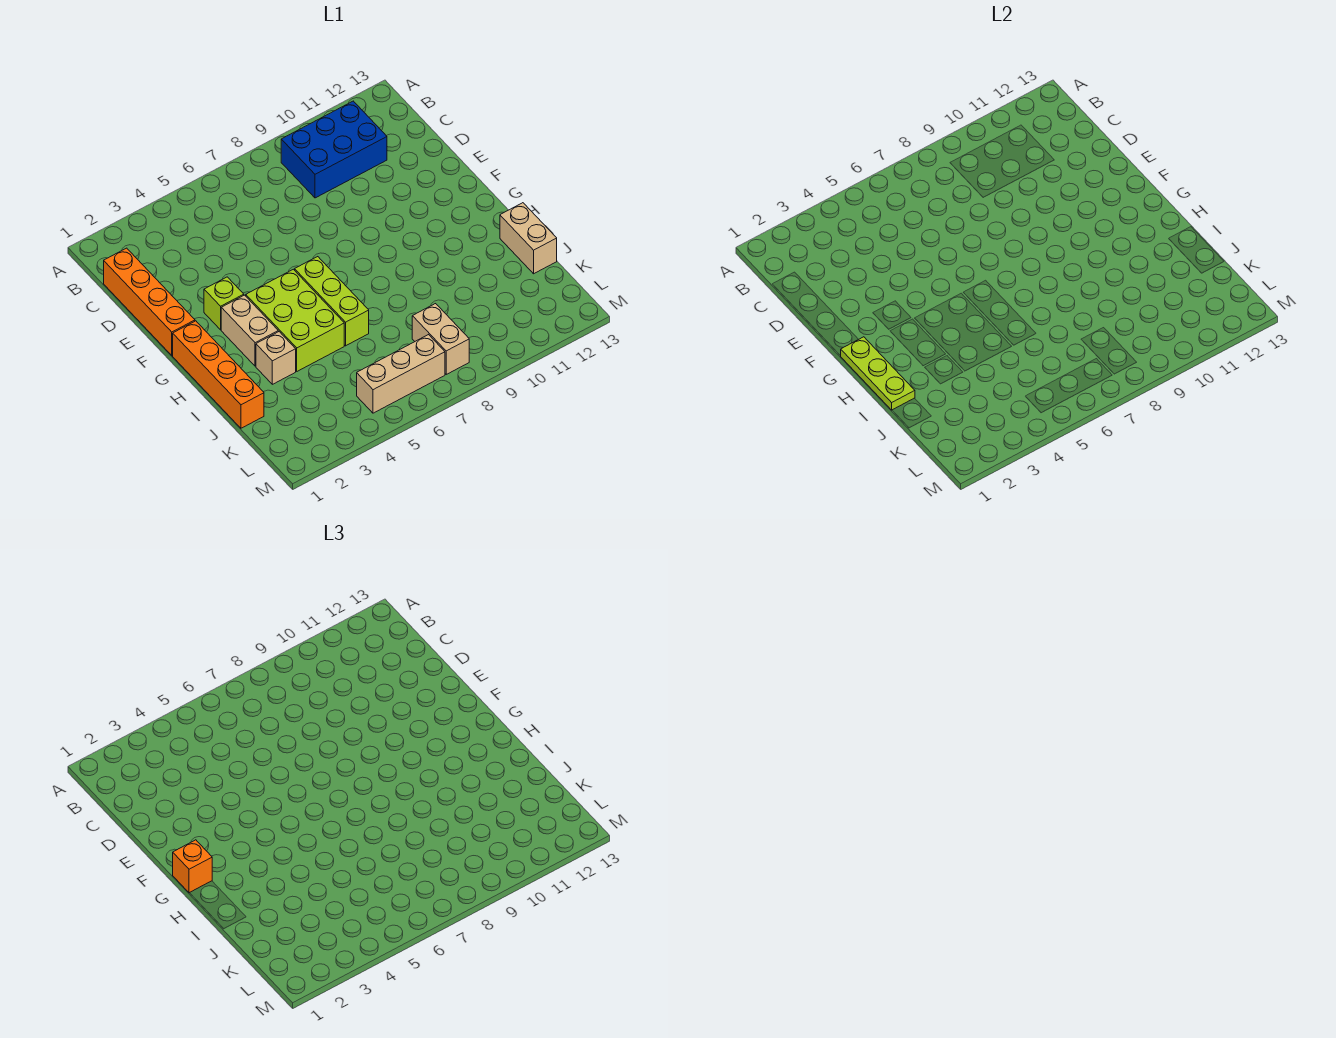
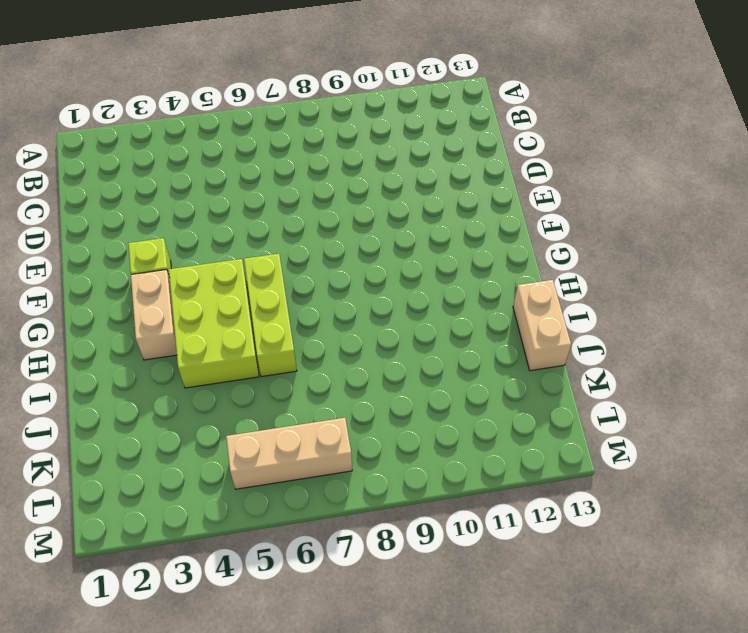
none -> blue brick B9:C11 level 1
none -> orange brick C1:F1 level 1
none -> orange brick G1:J1 level 1

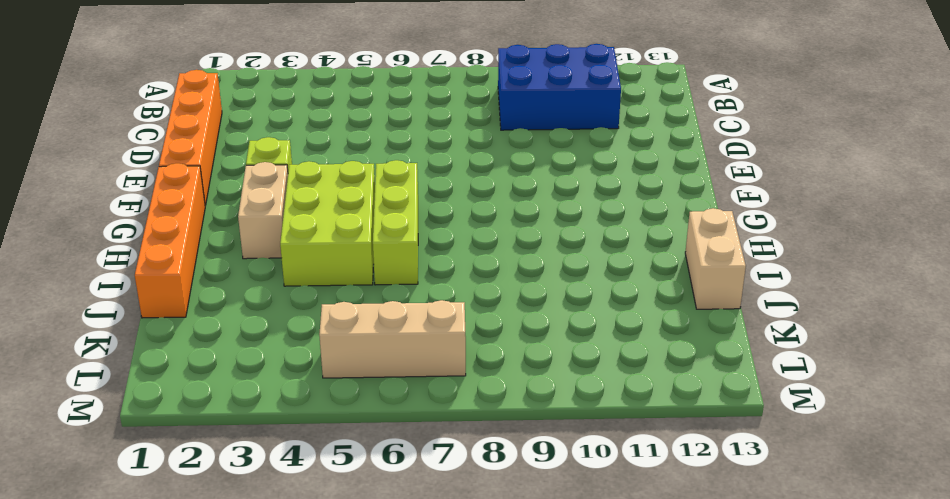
none -> tan brick I3 level 1
none -> tan brick K8:L8 level 1
none -> lime plate G1:I1 level 2

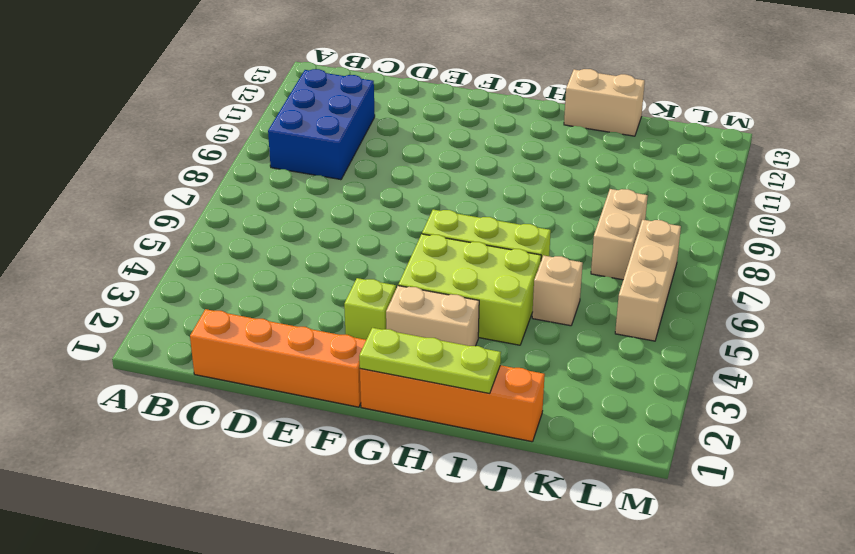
tan brick J5 level 1 -> tan brick I3 level 1
tan brick K7:K8 level 1 -> tan brick K8:L8 level 1
none -> orange brick G1 level 3

